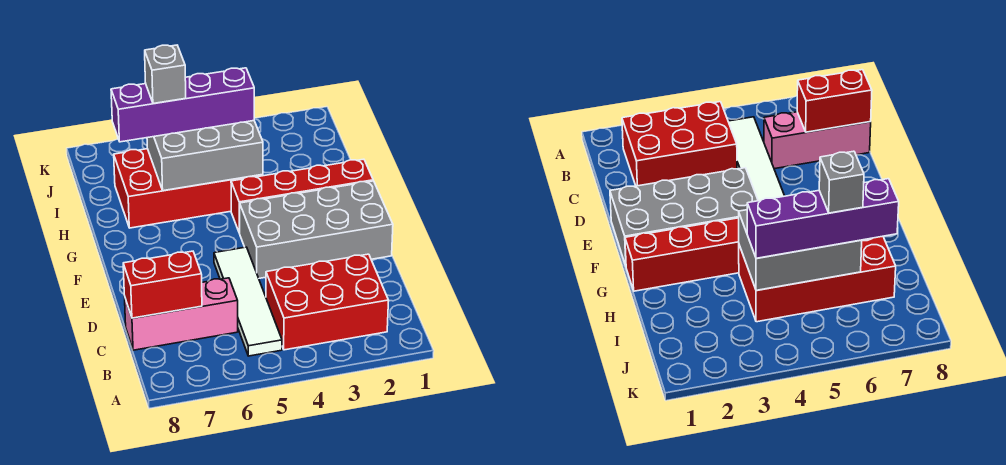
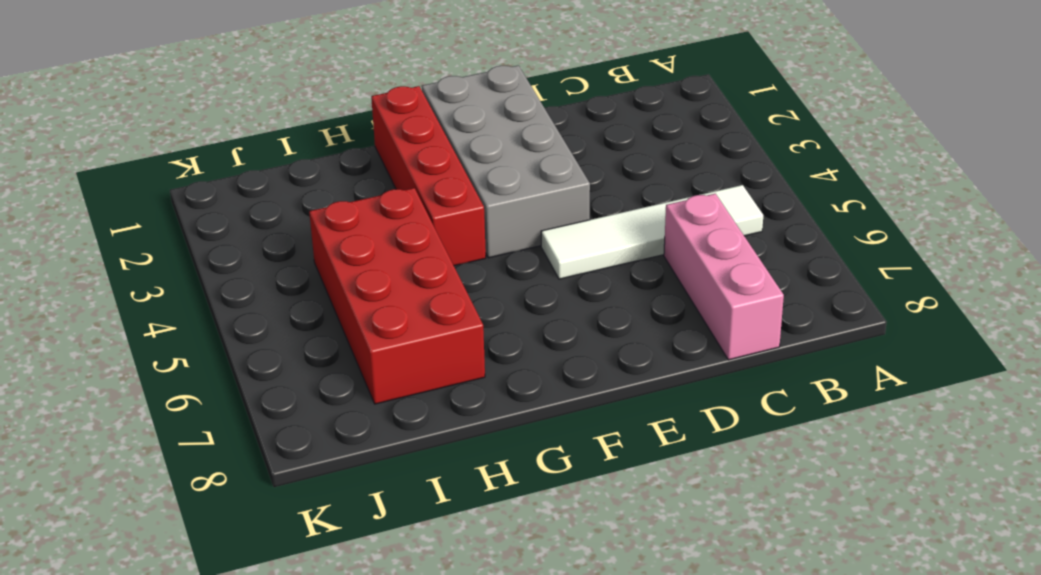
none -> red brick B2:C4 level 1
none -> red brick C7:C8 level 2

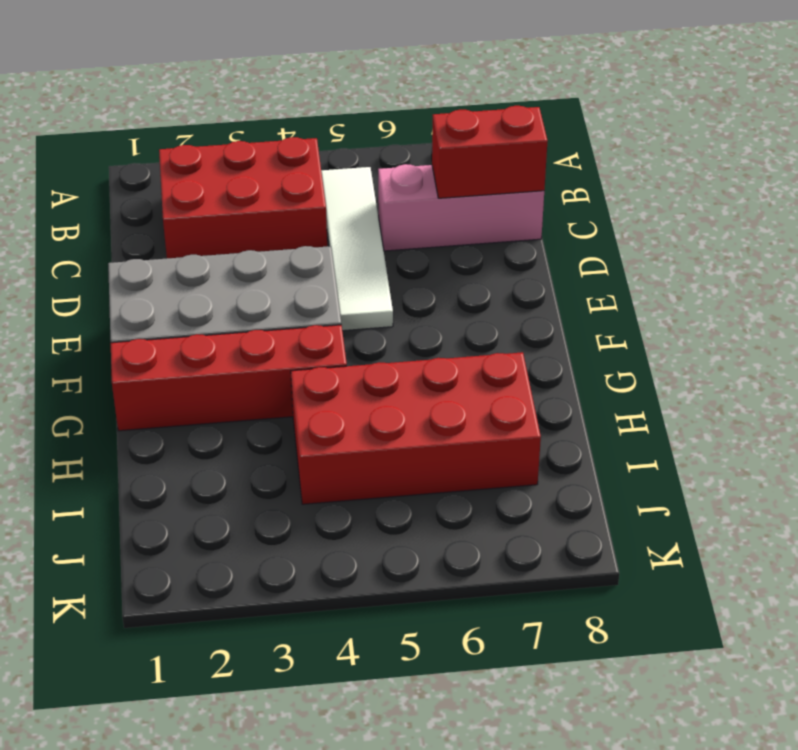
none -> grey brick H4:I6 level 2
none -> purple brick I4:I7 level 3

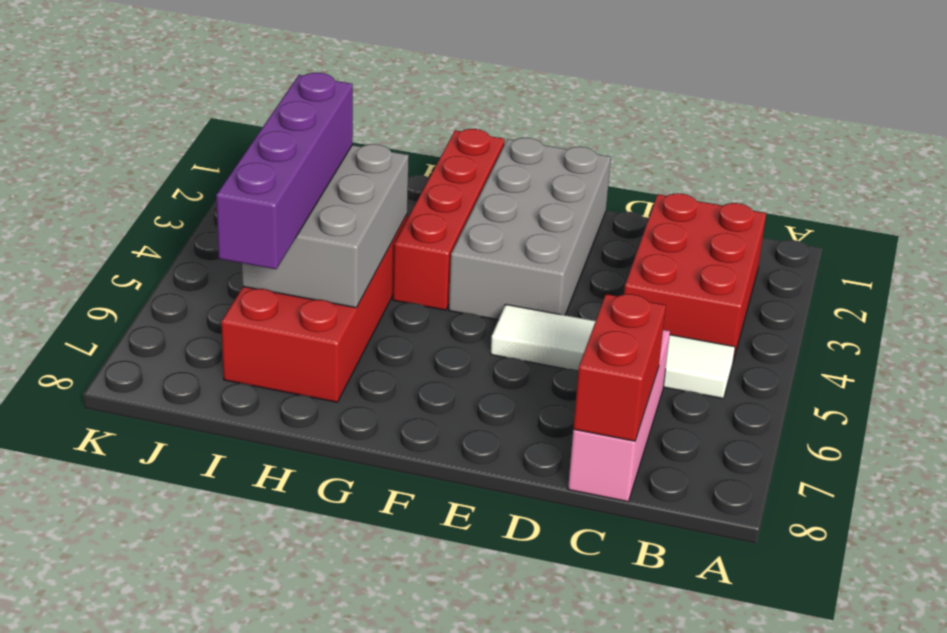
none -> grey brick I6 level 4

